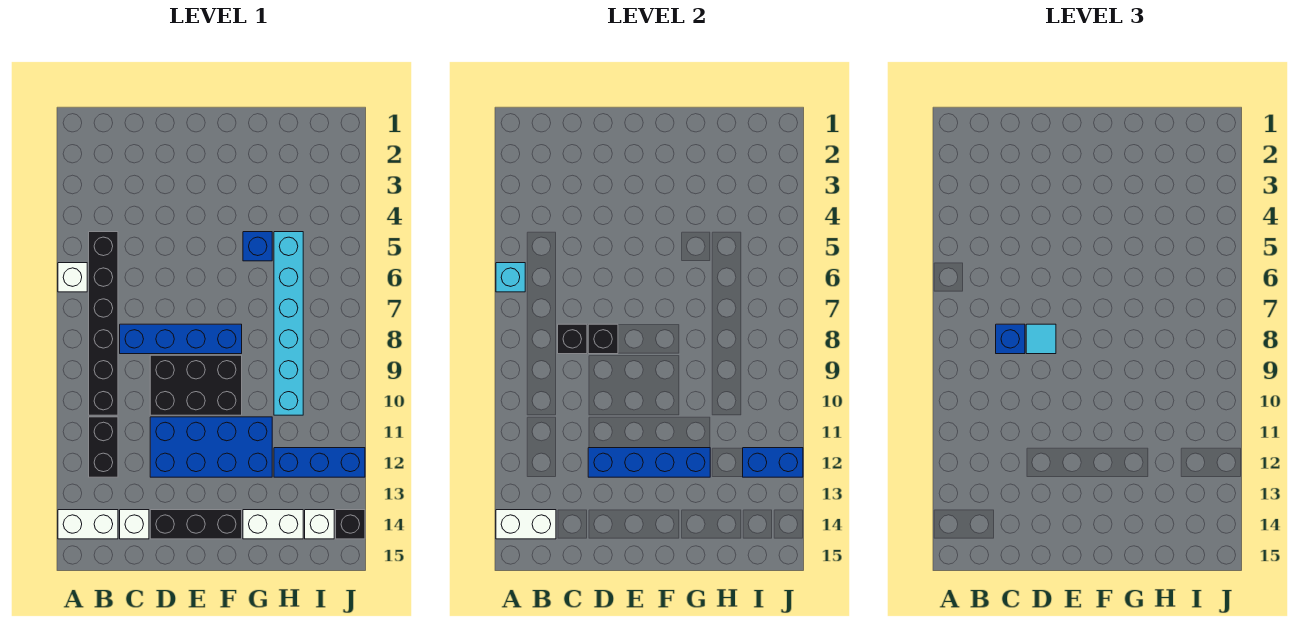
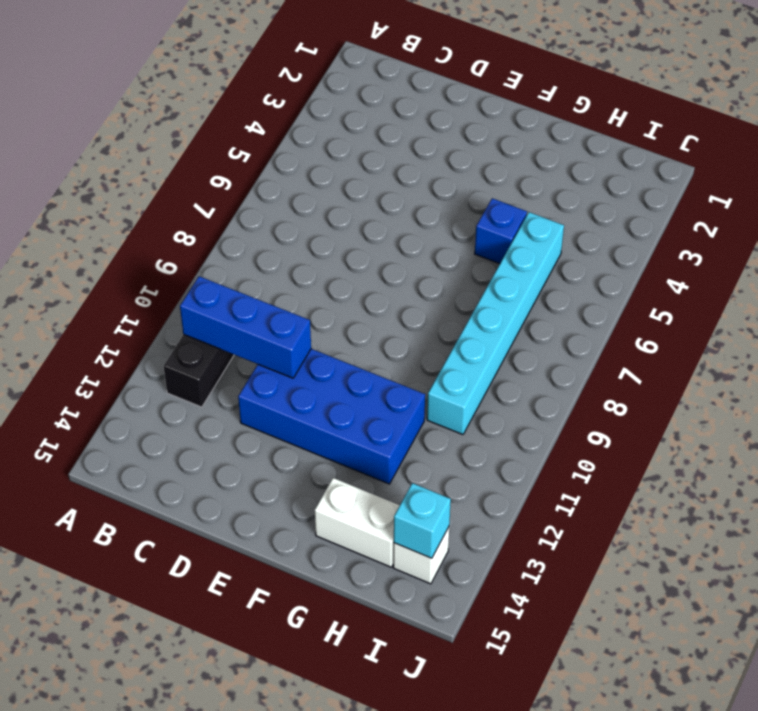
blue brick B11:D11 level 2 -> blue brick H12:J12 level 1
cyan brick I14 level 2 -> cyan brick A6 level 2
none -> white brick A6 level 1
none -> white brick A14:B14 level 1
none -> black brick B5:B10 level 1

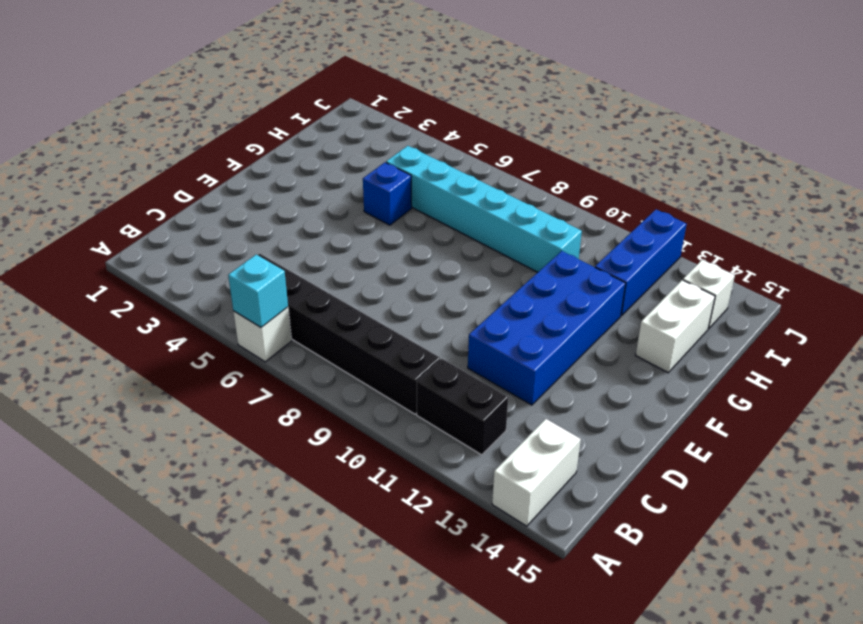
none -> blue brick C8:F8 level 1
none -> white brick C14 level 1
none -> black brick D9:F10 level 1

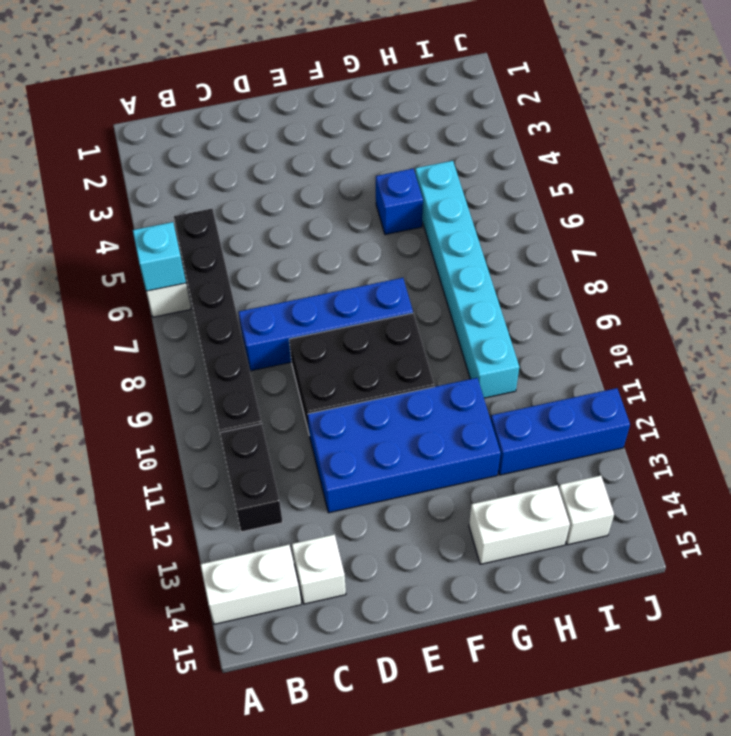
none -> black brick D14:F14 level 1
none -> black brick J14 level 1
none -> white brick A14:B14 level 2

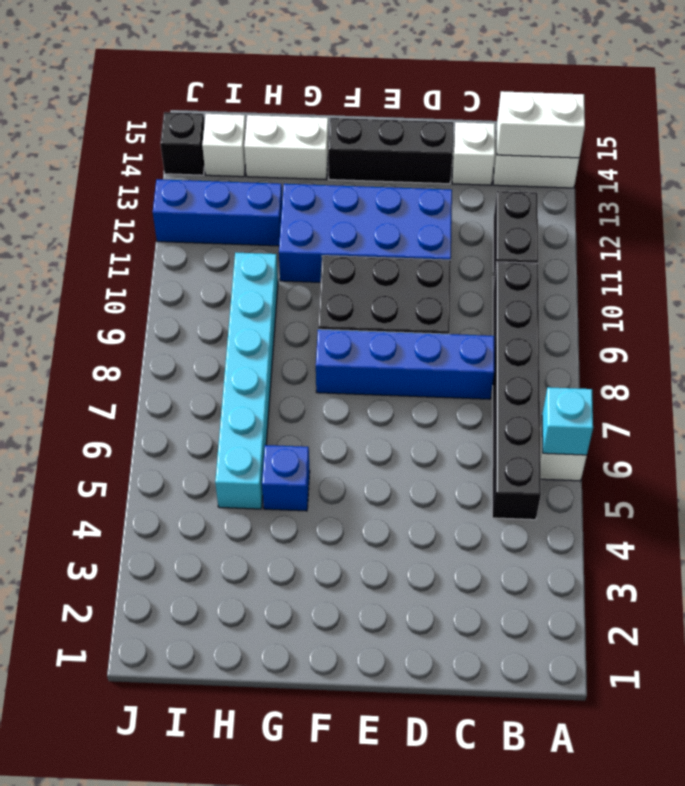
none -> black brick C8 level 2
none -> black brick D8 level 2
none -> blue brick D12:G12 level 2

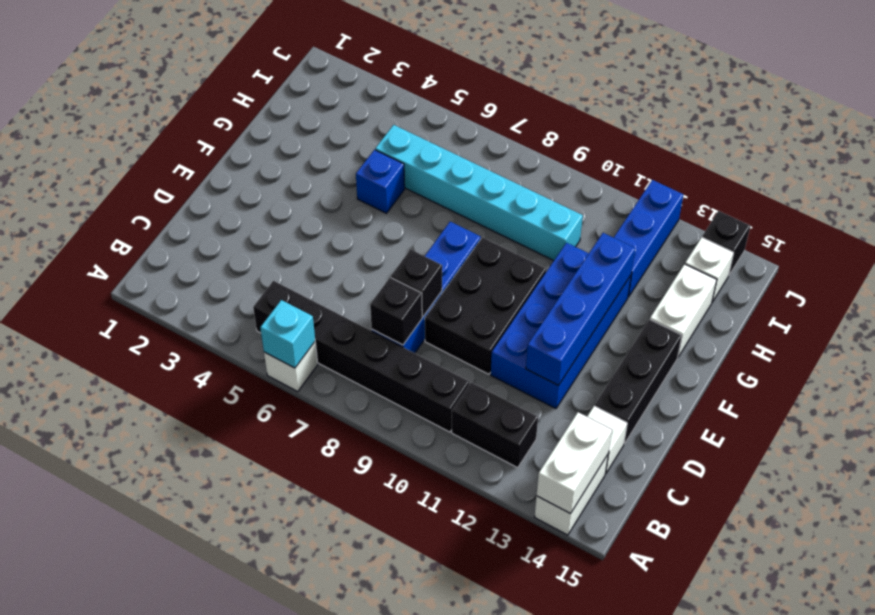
none -> blue brick I12:J12 level 2
none -> blue brick C8 level 3
none -> cyan tile D8 level 3

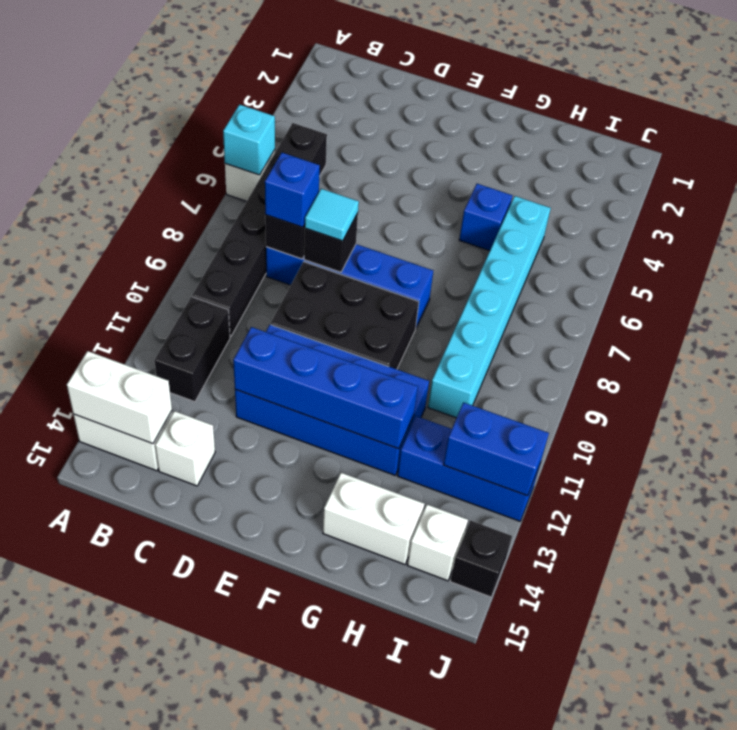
none -> black brick D14:F14 level 1

